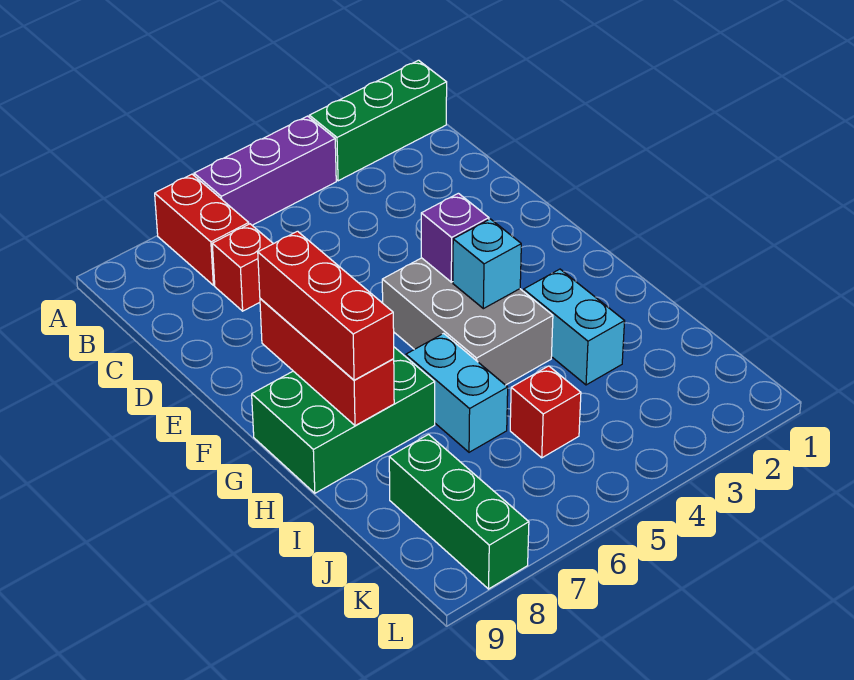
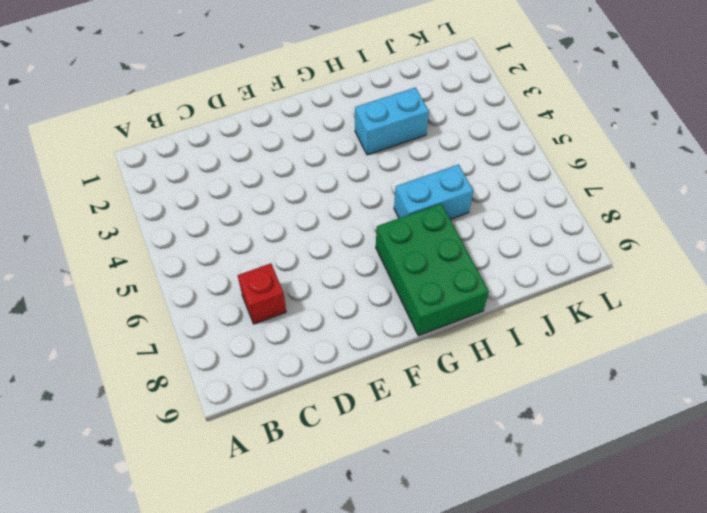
none -> green brick A1:A3 level 1
none -> purple brick A4:A6 level 1
none -> red brick A7:B7 level 1

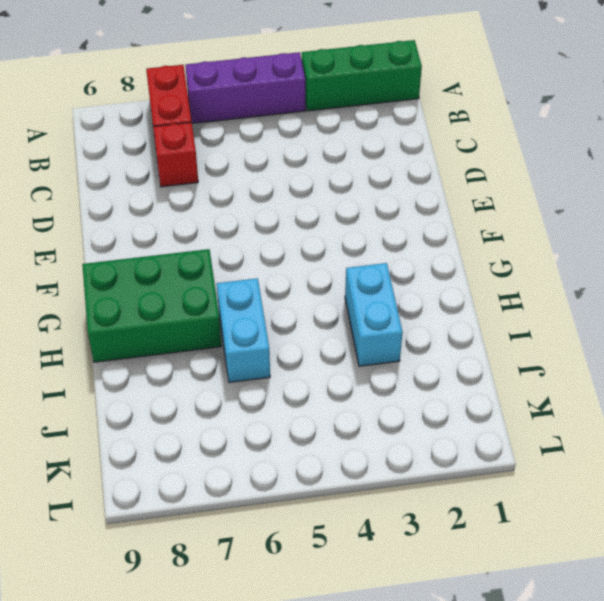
none -> grey brick F4:H5 level 1
none -> red brick J5 level 1
none -> green brick J8:L8 level 1

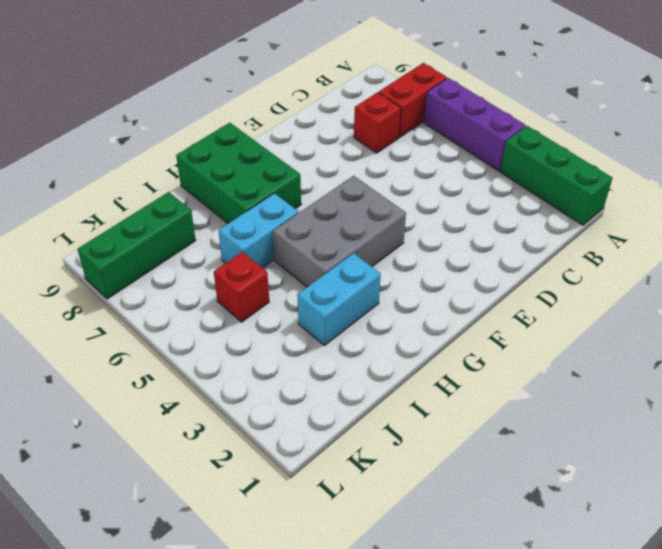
none -> purple brick F4 level 2
none -> red brick F8:H8 level 2
none -> cyan brick G4 level 2

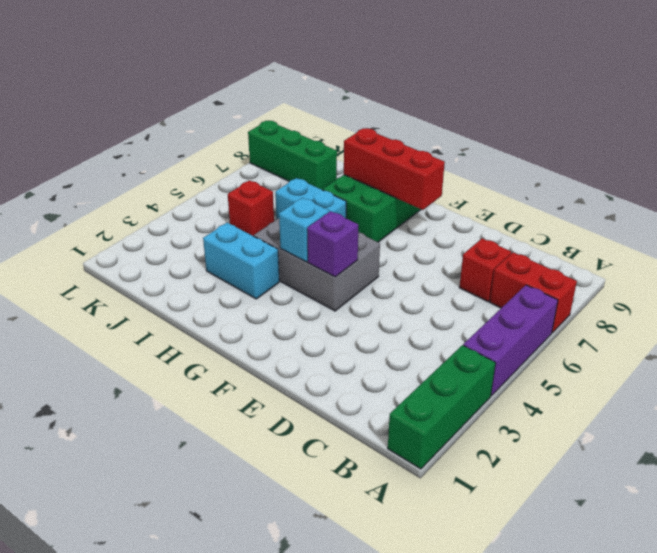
none -> red brick F8:H8 level 3

